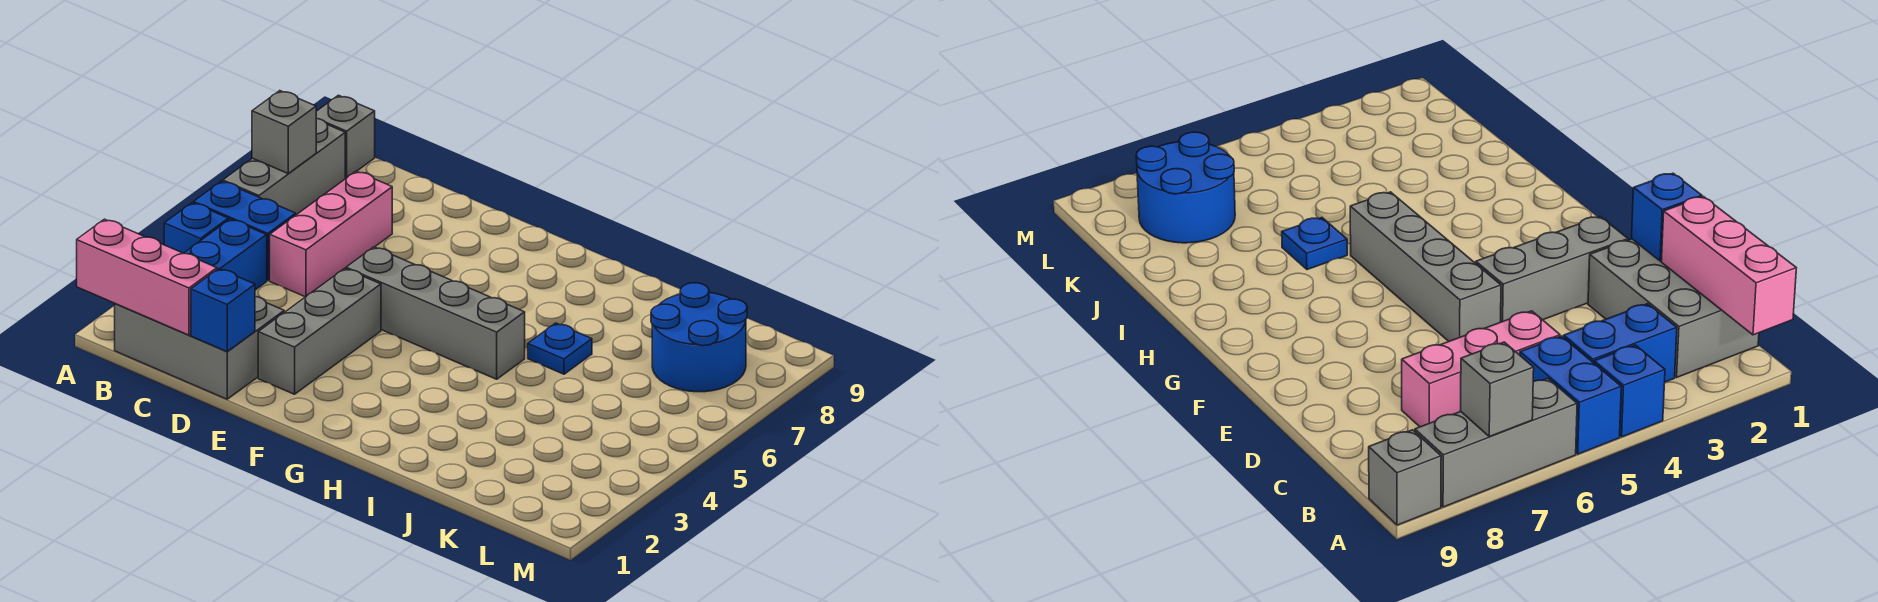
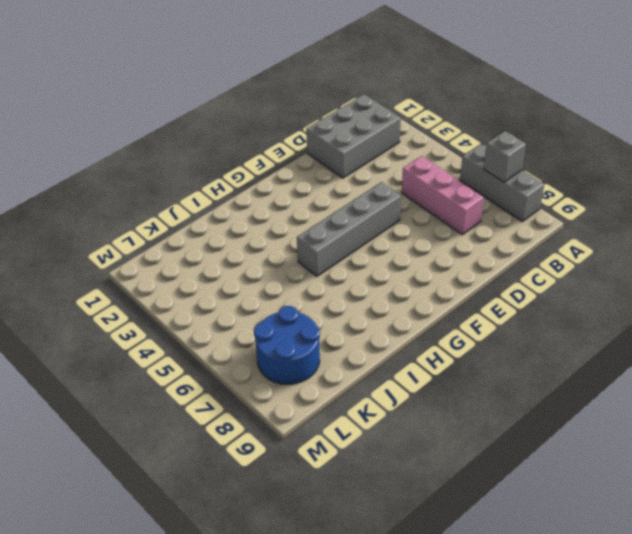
none -> blue brick A4 level 1
none -> blue brick A5:B5 level 1
none -> grey brick A9 level 1

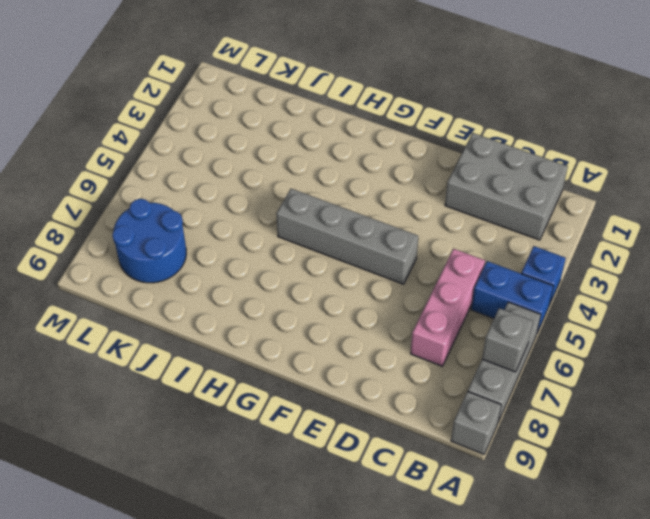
none -> blue brick B3:B4 level 1
none -> grey brick E2:E4 level 1
none -> blue plate I6 level 1

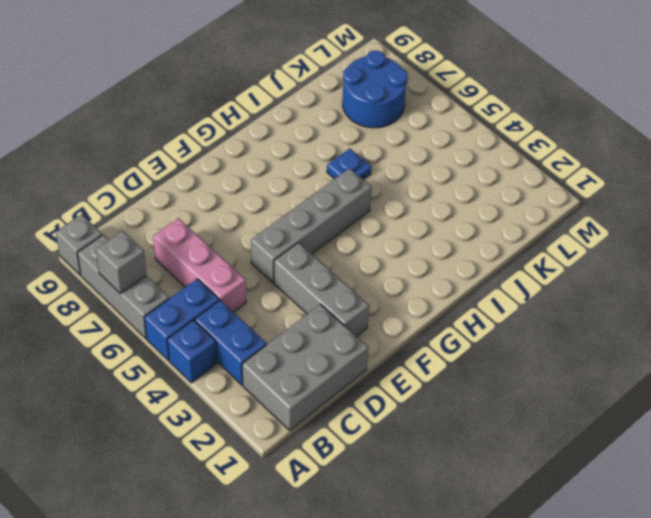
none -> pink brick A1:C1 level 2
none -> blue brick D1 level 2

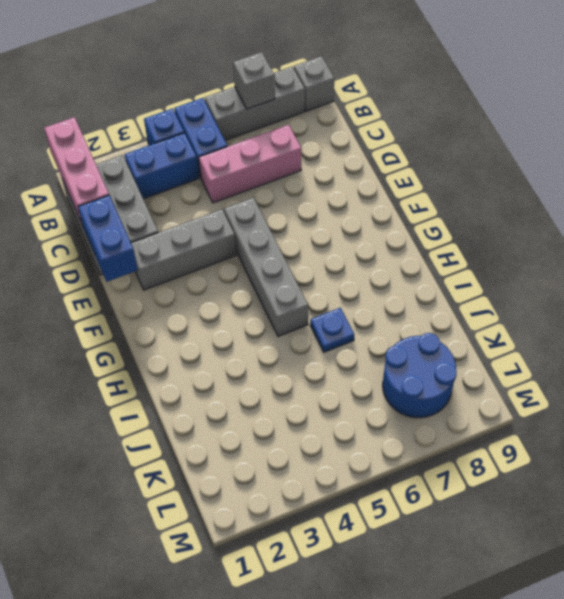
blue brick D1:E1 level 2 -> blue brick D1 level 2

